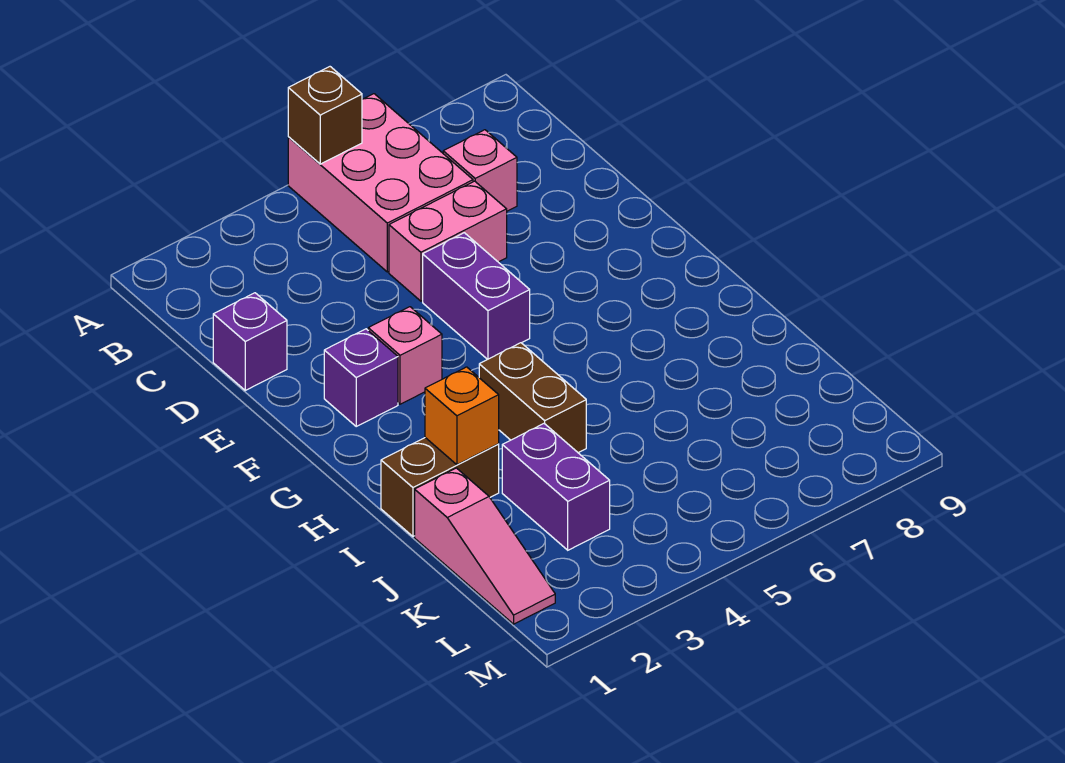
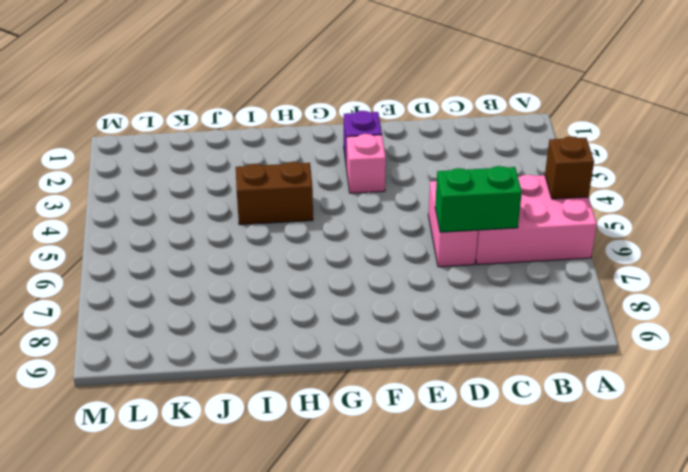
green brick C6:D6 level 2 -> none
none -> pink brick C7 level 1
none -> purple brick D1 level 1
none -> purple brick E5:F5 level 1

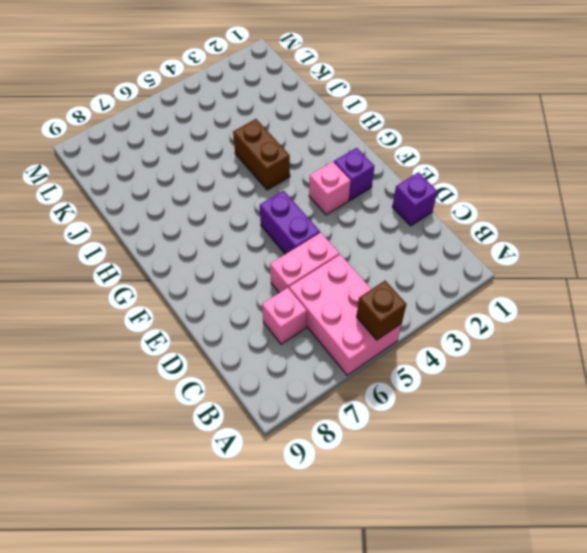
none -> brown brick I1:I2 level 1
none -> pink slope J1:L1 level 1 top J
none -> purple brick J3:K3 level 1

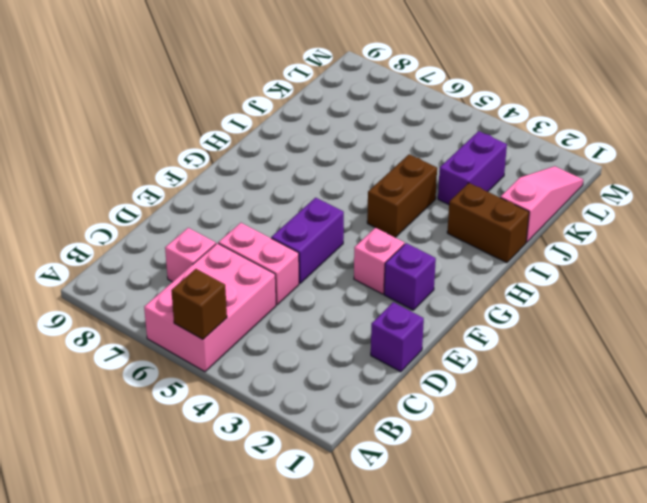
none -> orange brick I2 level 2

